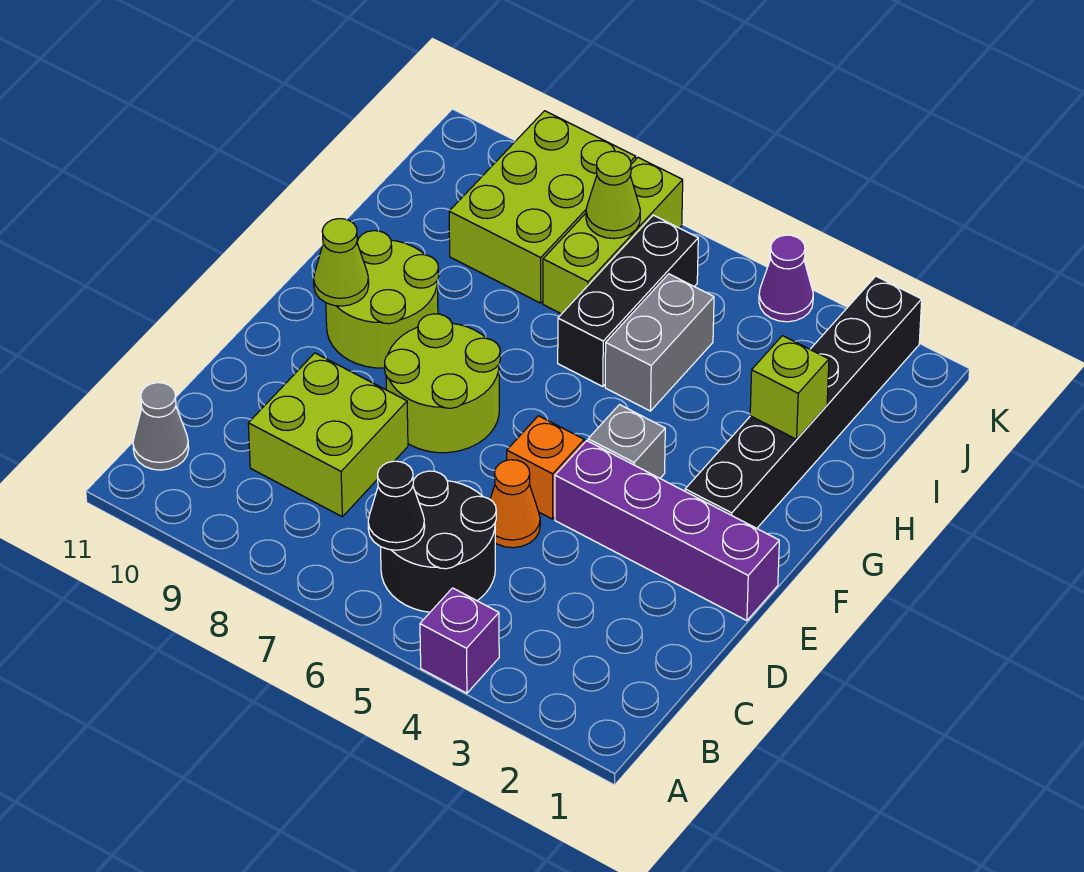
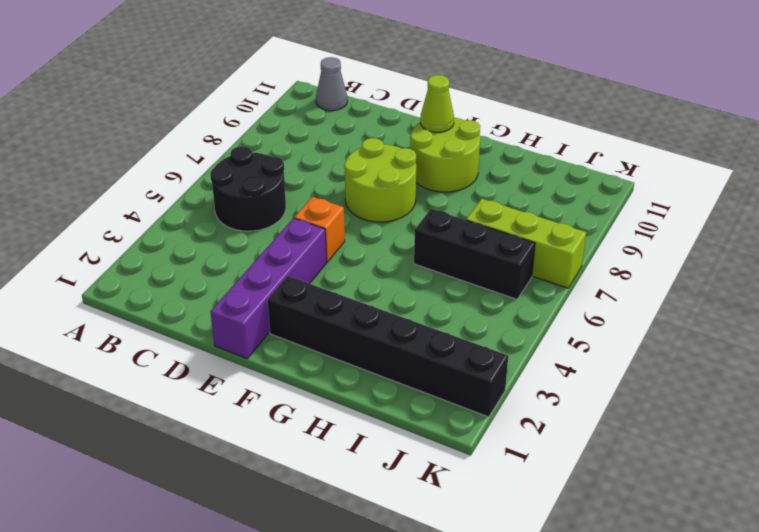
none -> purple brick A4 level 1
none -> lime brick C8:D9 level 1
none -> orange cone D5 level 1

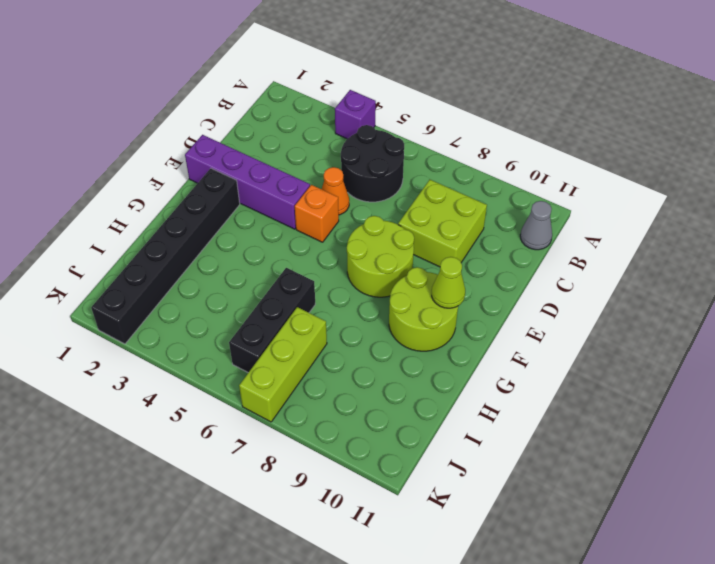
none -> grey brick F4 level 1
none -> grey brick H5:I5 level 1
none -> lime brick I8:K9 level 1

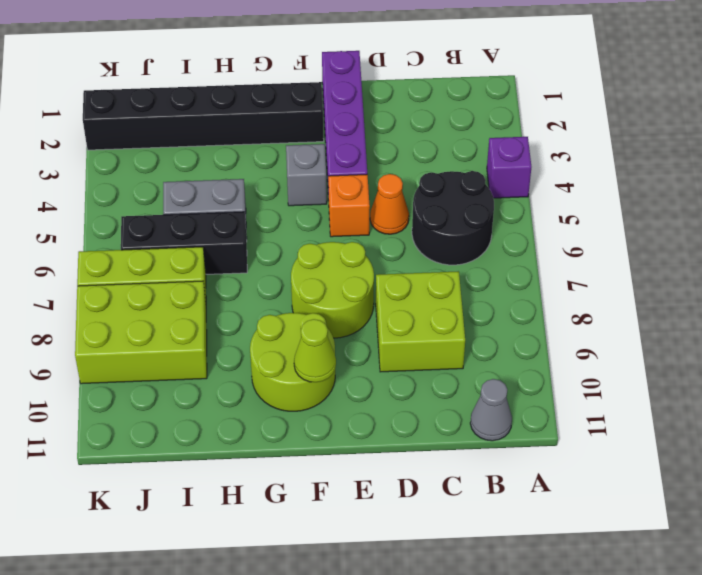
none -> purple cone K4 level 1
none -> black cone B6 level 2
none -> lime brick H2 level 2

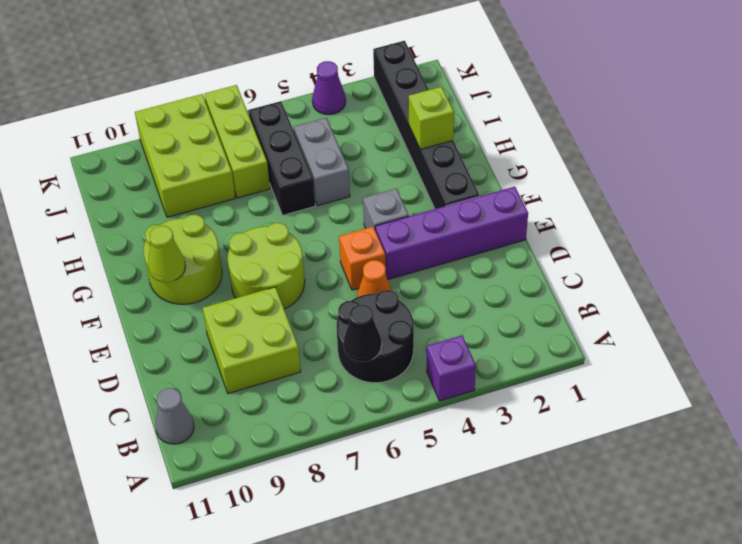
none -> lime cone J7 level 2

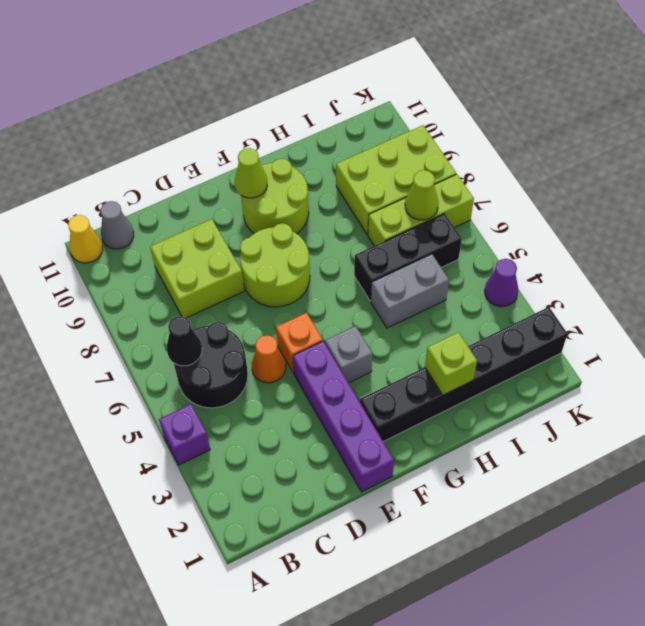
yellow cone A11 level 1 -> none

